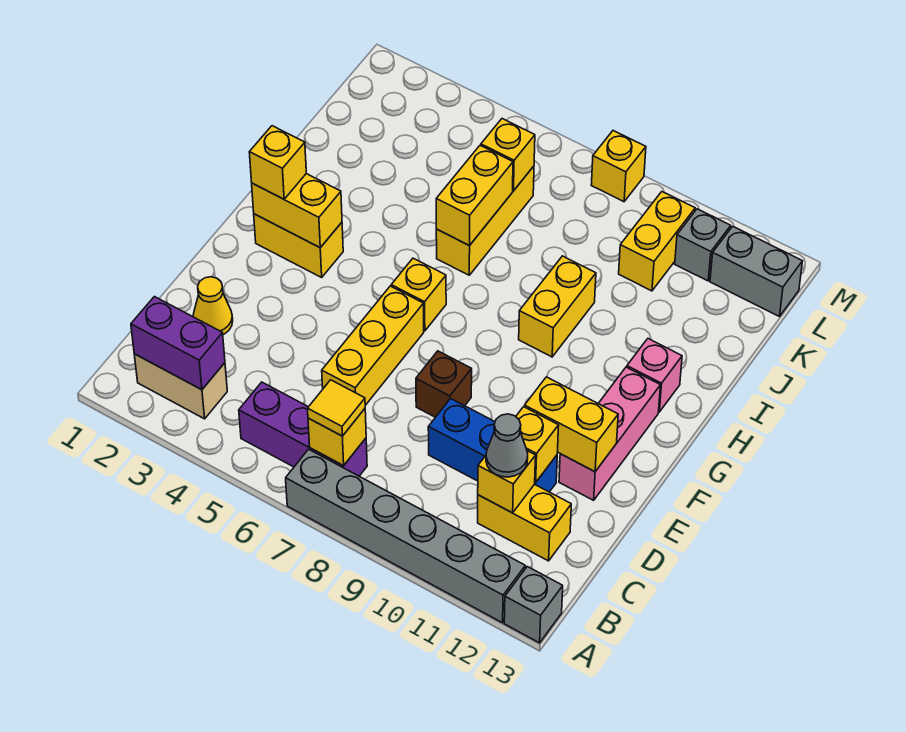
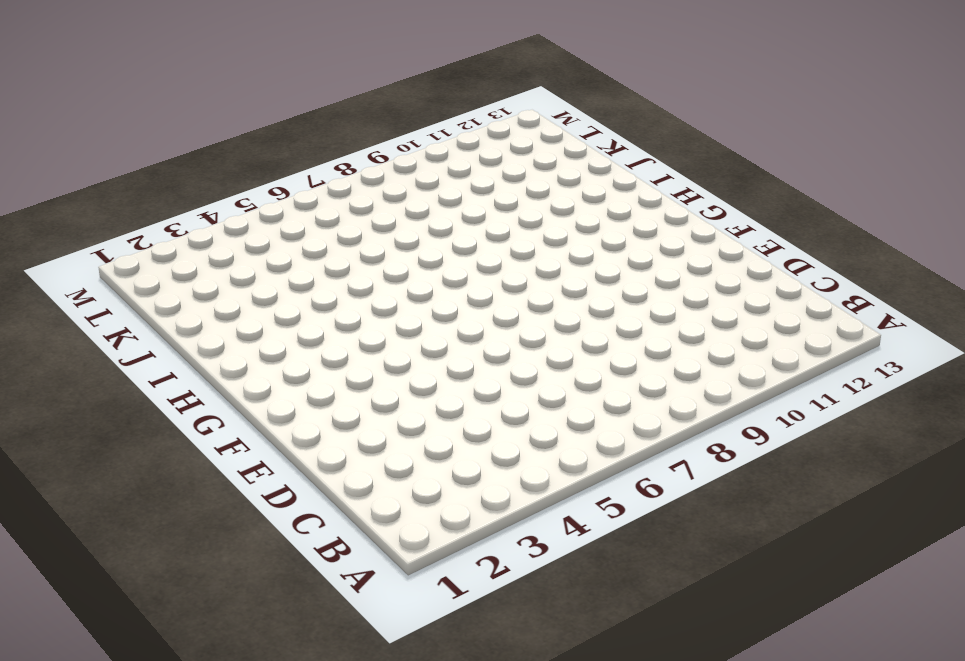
none -> grey brick A7:A12 level 1
none -> grey brick A13 level 1
none -> tan brick B2:B3 level 1
none -> purple brick B5:B7 level 1

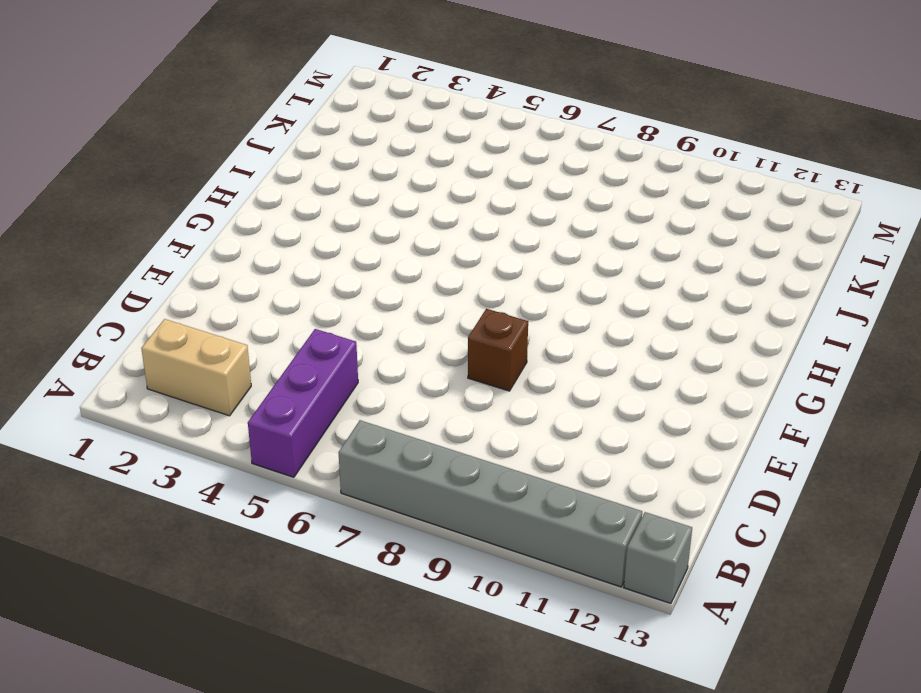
purple brick A5:C5 level 1 -> purple brick B5:B7 level 1
none -> yellow brick C11:C12 level 1
none -> yellow cone D2 level 1
none -> yellow brick D6:F6 level 1
none -> blue brick D9:D11 level 1

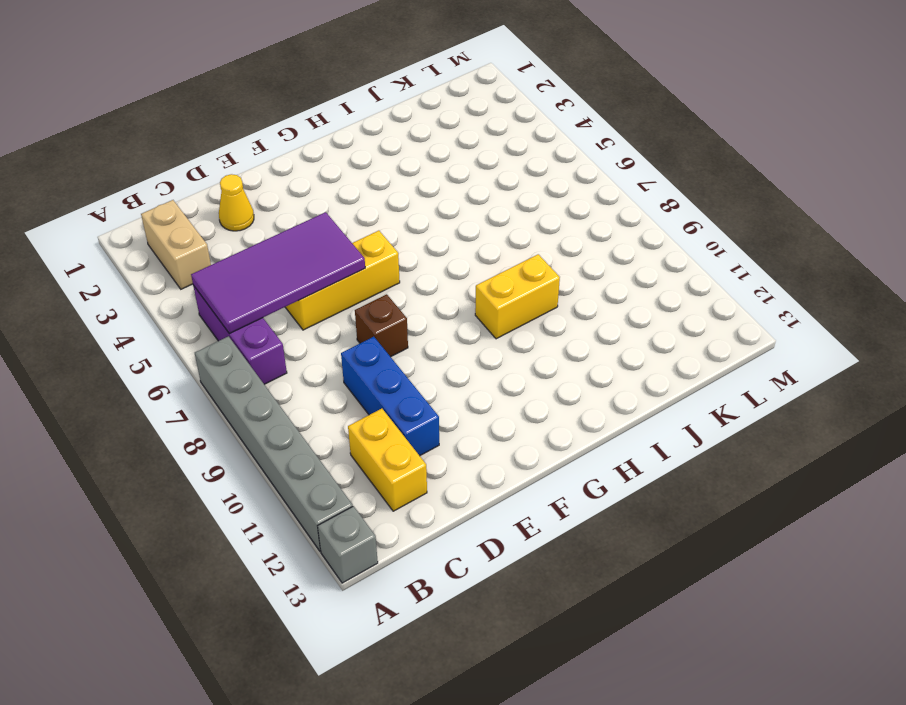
purple tile B5:E6 level 2 -> none
none -> pink brick E12:G12 level 1
none -> yellow brick G2:G3 level 1
none -> yellow brick G6 level 1
none -> pink brick H12 level 1

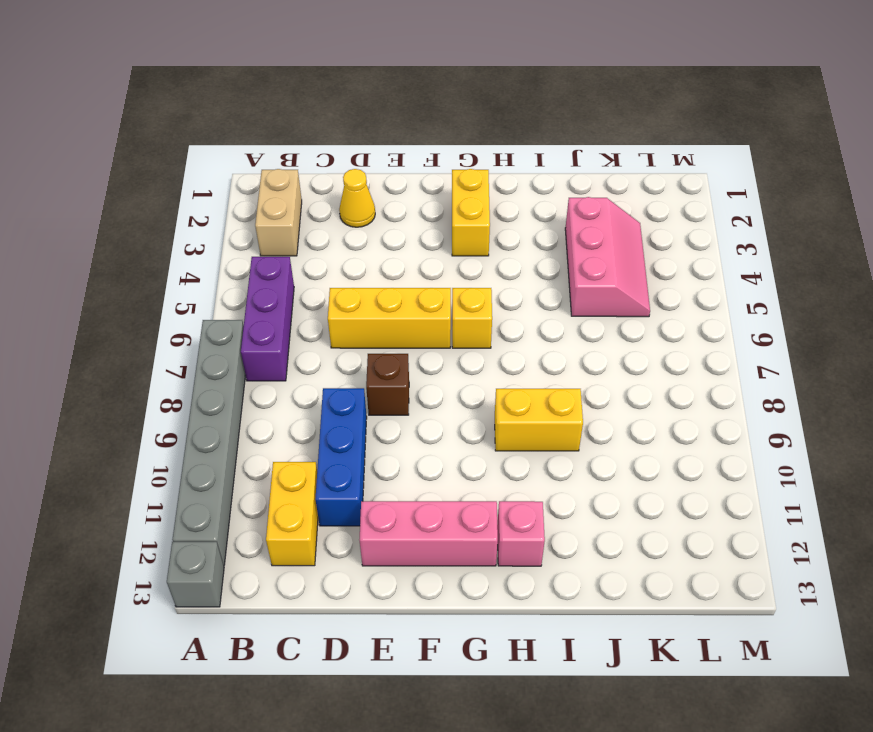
pink slope J3:K5 level 1 top J -> none
none -> yellow brick I6:K6 level 1
none -> yellow brick K10:L10 level 1
none -> grey brick L11 level 1
none -> grey brick L12:L13 level 1

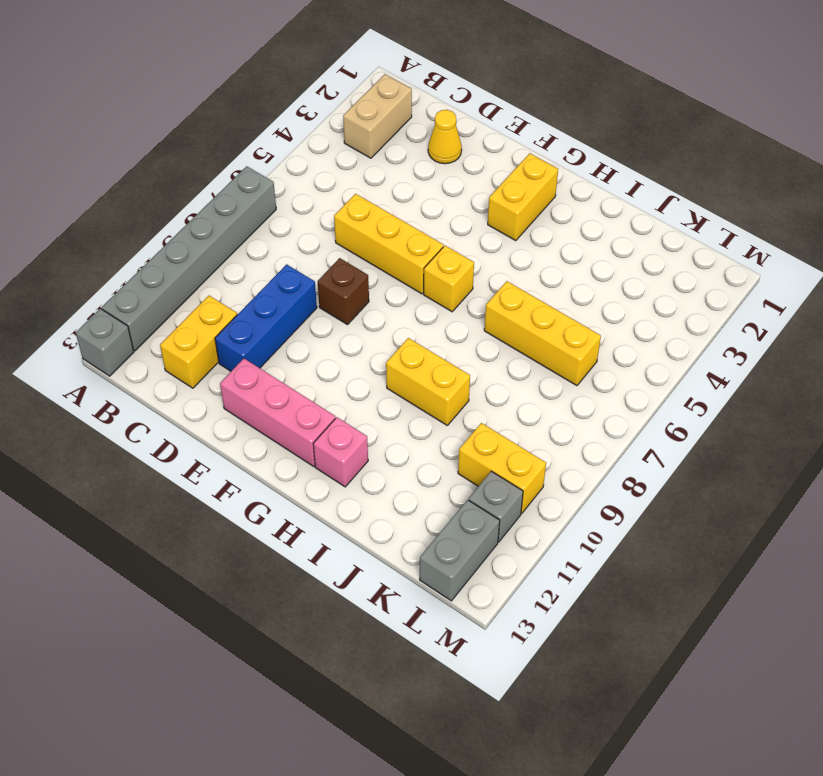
none -> purple brick B5:B7 level 1
none -> yellow brick M8 level 1
none -> purple brick B2:B3 level 2
none -> yellow brick B7 level 2

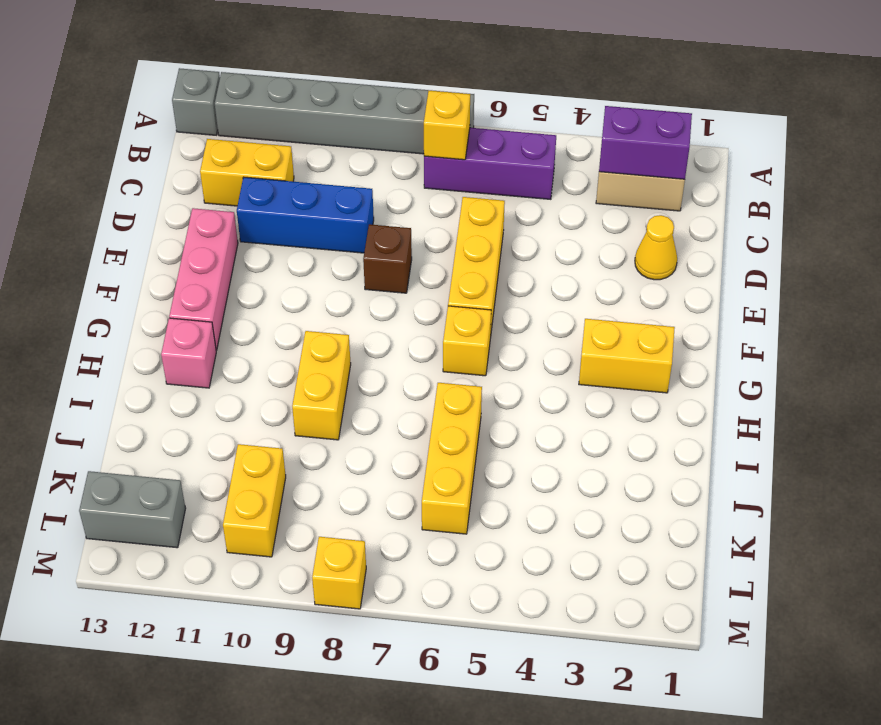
none -> grey brick L11 level 1
none -> yellow brick C11 level 2
none -> yellow brick D11 level 2
none -> yellow brick E11:E12 level 2

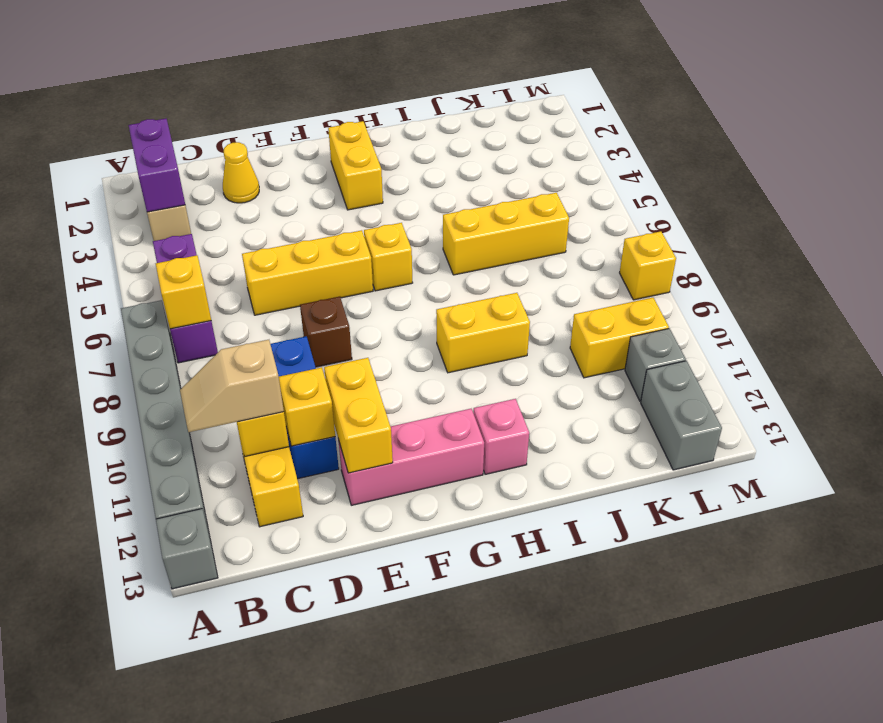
tan slope B11:C11 level 3 top C -> grey cone C11 level 3
none -> yellow brick G2:G3 level 2
none -> yellow brick I6:J6 level 2
none -> yellow brick K6 level 2
none -> yellow tile B7 level 3

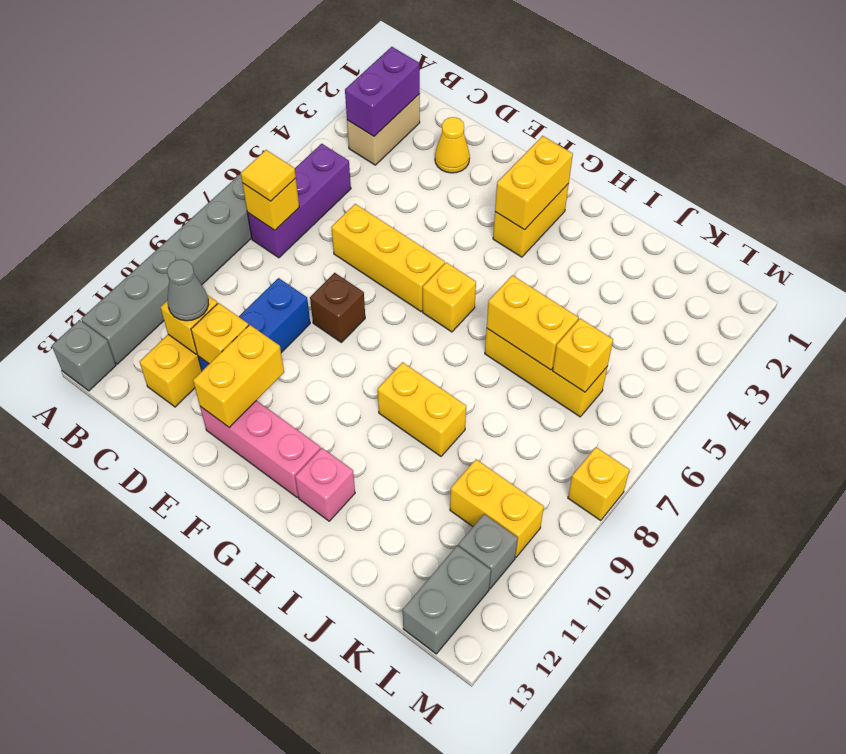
none -> yellow brick G2 level 3

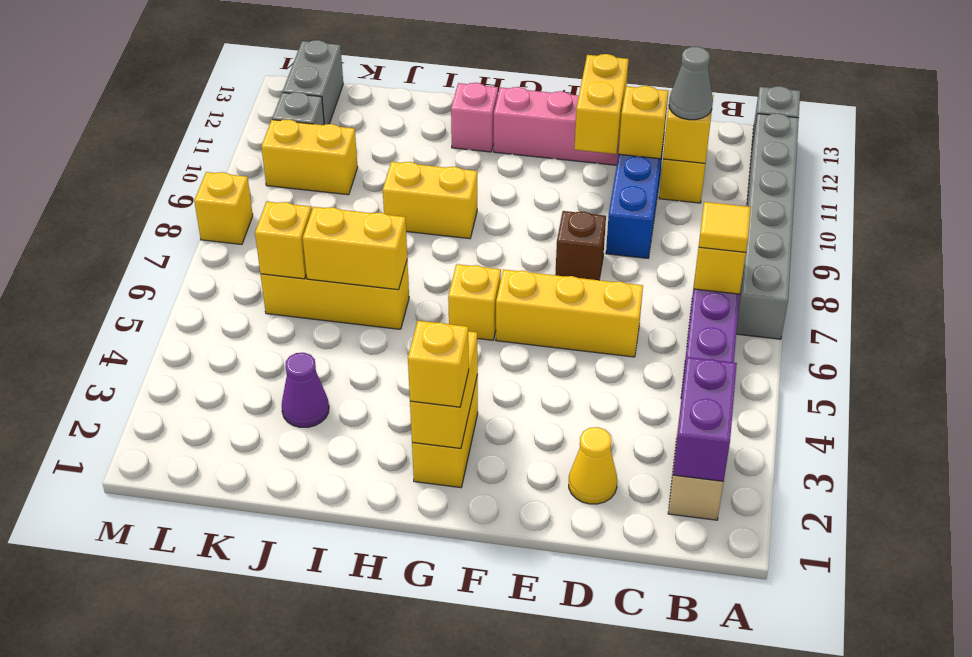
purple cone J3 level 1 -> none

